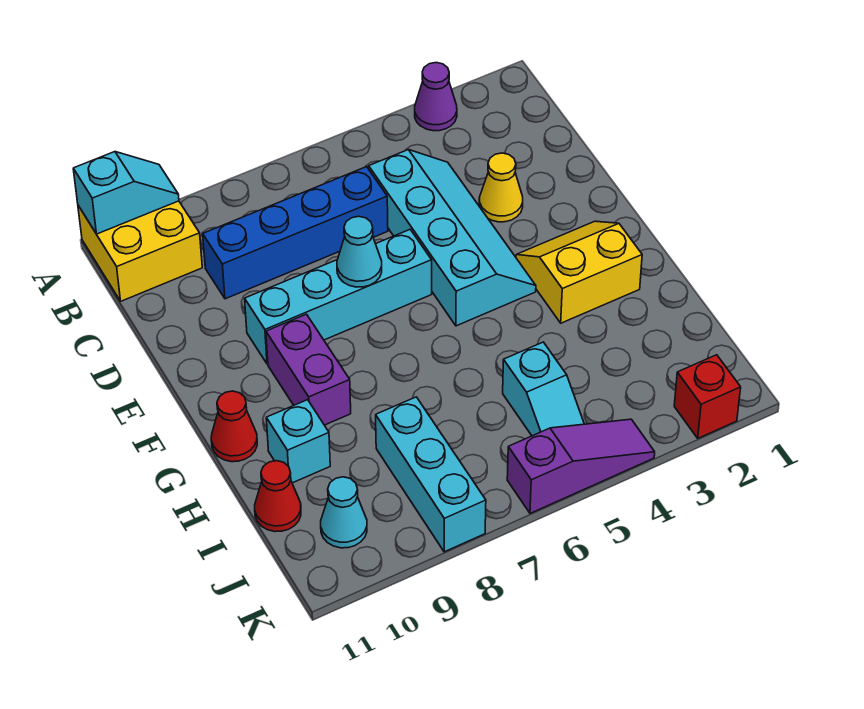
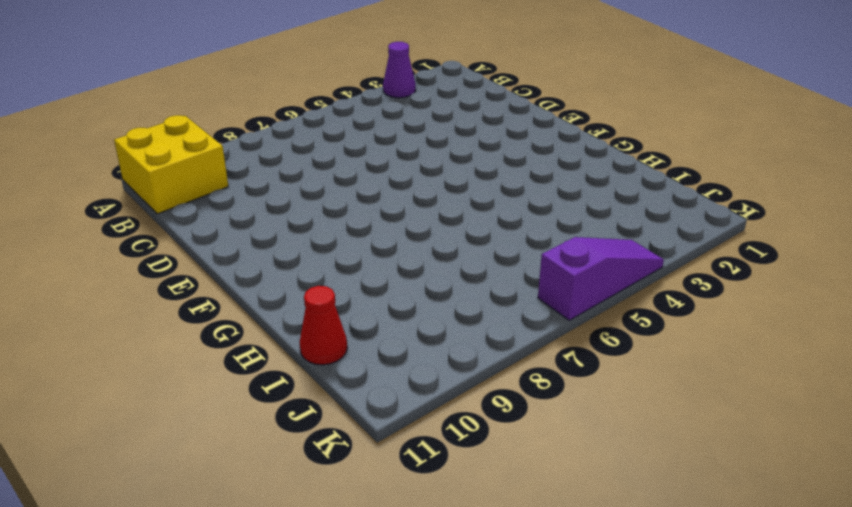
none -> cyan slope C4:F5 level 1 top 5
none -> blue brick C6:C9 level 1
none -> yellow cone D3 level 1

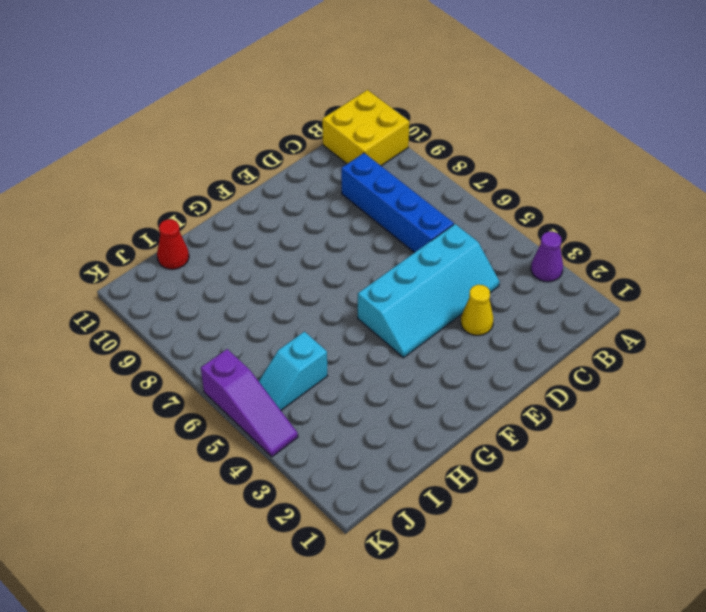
none -> cyan brick E6:E9 level 1
none -> yellow slope F2:G3 level 1 top G
none -> purple brick F9:G9 level 1

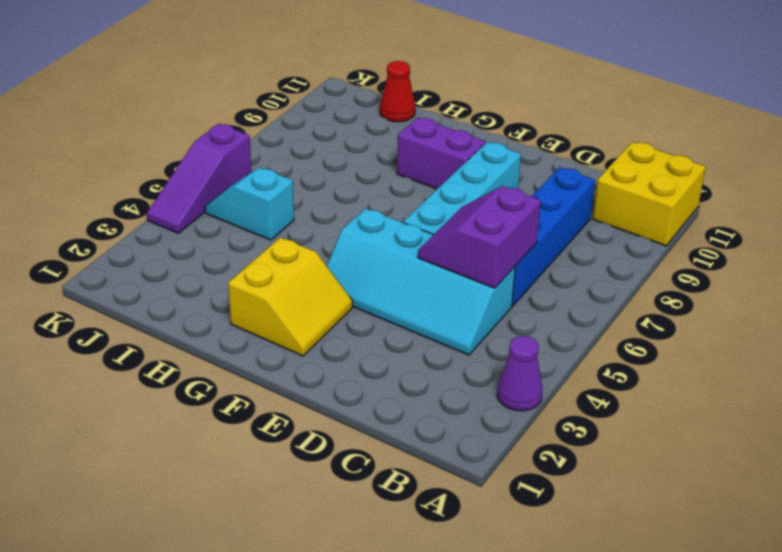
purple slope C5:D6 level 2 top C -> none
none -> yellow cone D3 level 1
none -> red cone G11 level 1
none -> cyan brick H10 level 1

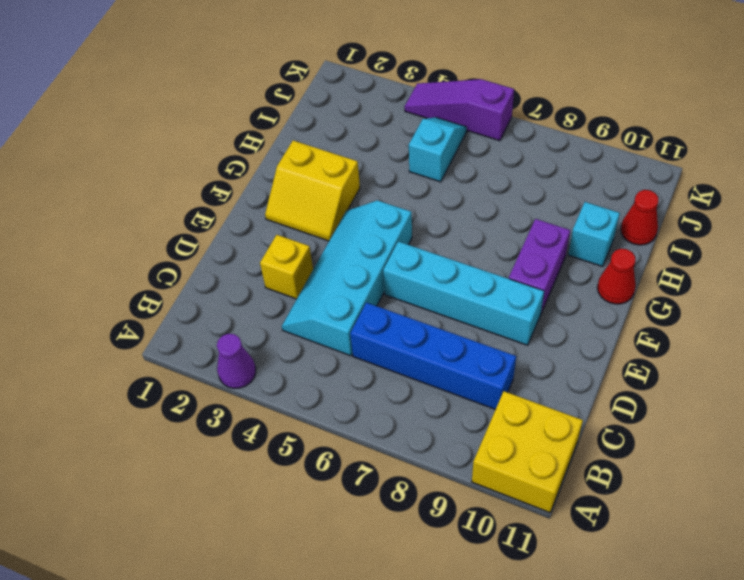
yellow brick D3 level 1 -> yellow cone D3 level 1
none -> cyan brick I8:K8 level 1
none -> cyan cone J10 level 1
none -> red brick K2 level 1

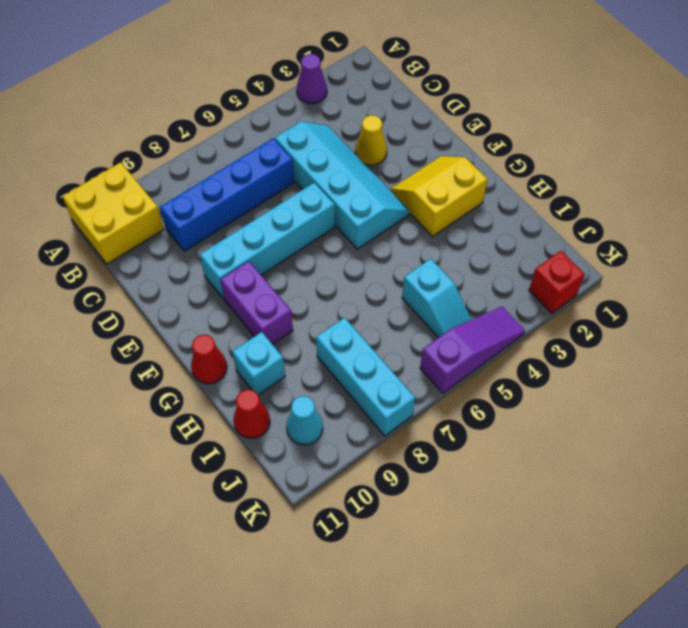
none -> cyan slope A10:A11 level 2 top 11
none -> cyan cone E7 level 2

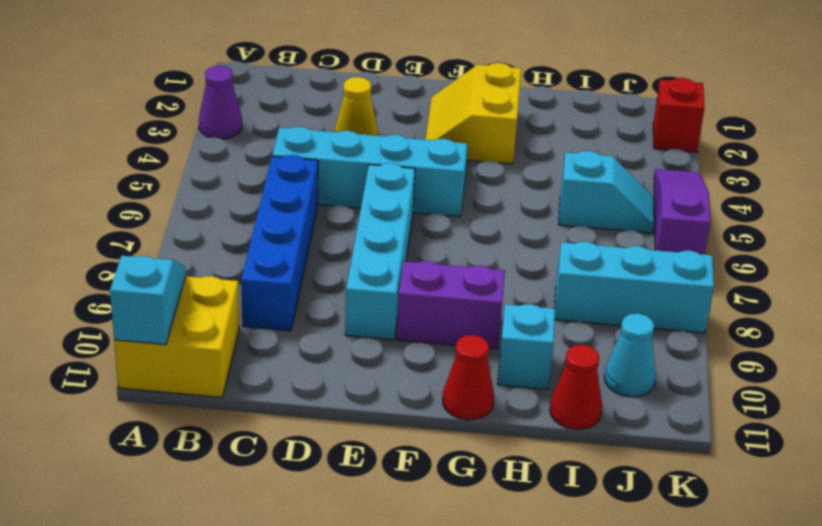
none -> cyan cone E7 level 2

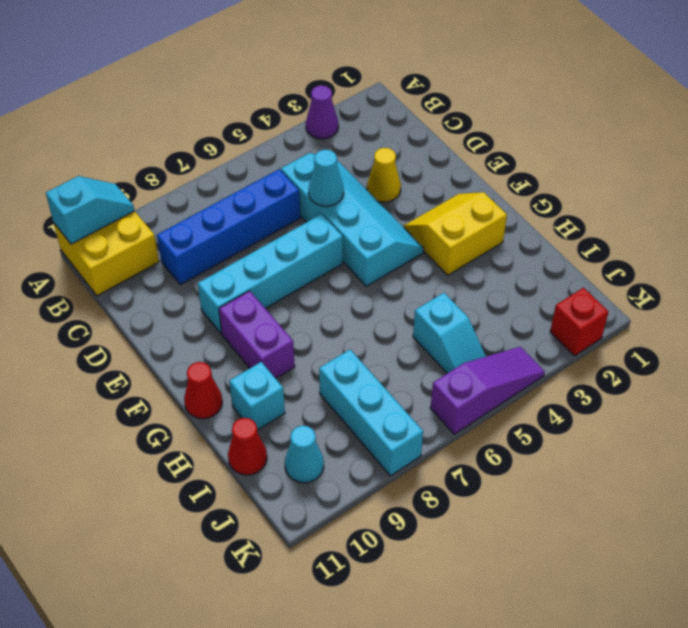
cyan cone D5 level 2 -> cyan cone E7 level 2

